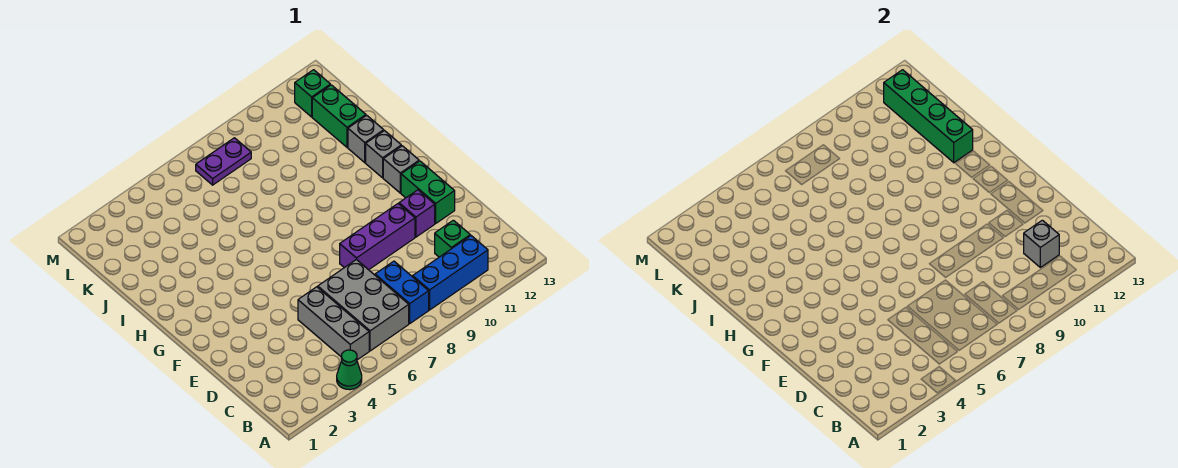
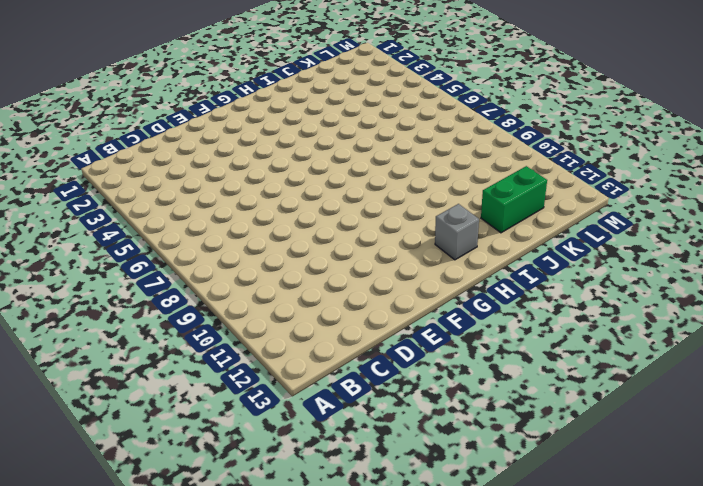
none -> green cone A4 level 1
none -> grey brick B5:D5 level 1
none -> grey brick B6:D7 level 1

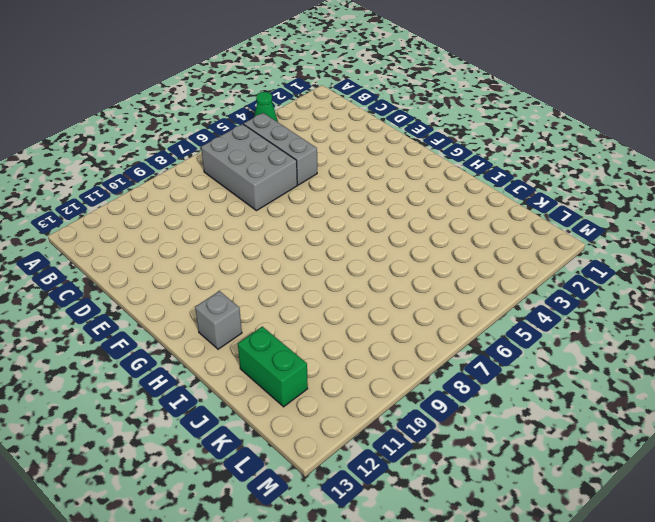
none -> blue brick B8:C8 level 1
none -> blue brick B9:B11 level 1
none -> green brick C11 level 1

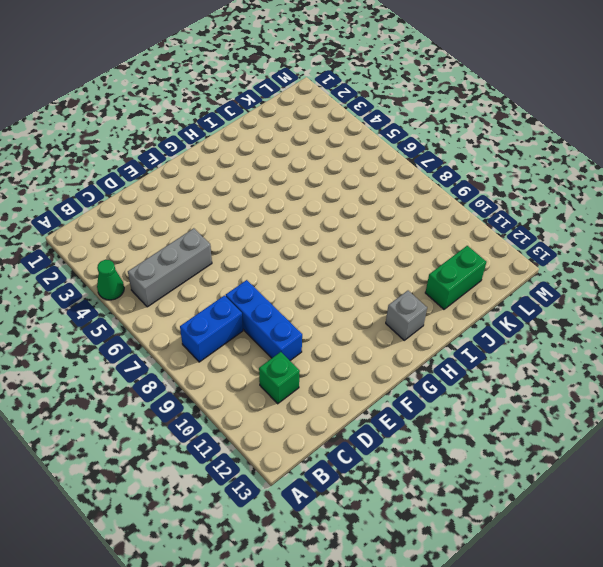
blue brick D8:D10 level 1 -> blue brick B9:B11 level 1
none -> grey brick B6:D7 level 1
none -> purple brick E8:E10 level 1
none -> purple brick E11 level 1

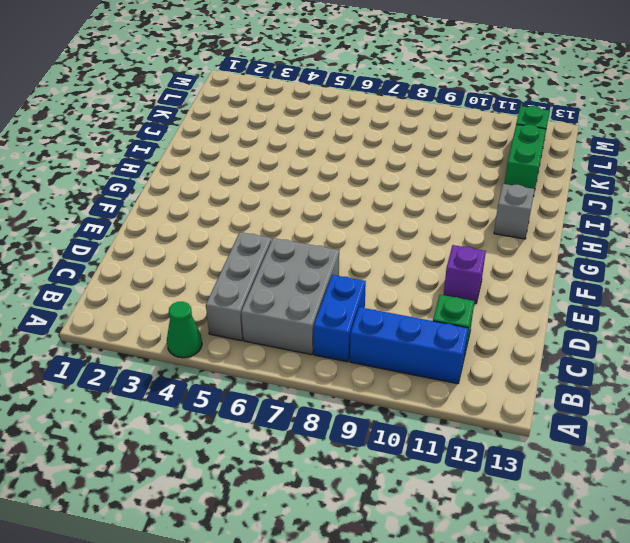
none -> purple brick E8:E10 level 1
none -> green brick E12:F12 level 1
none -> grey brick G12 level 1

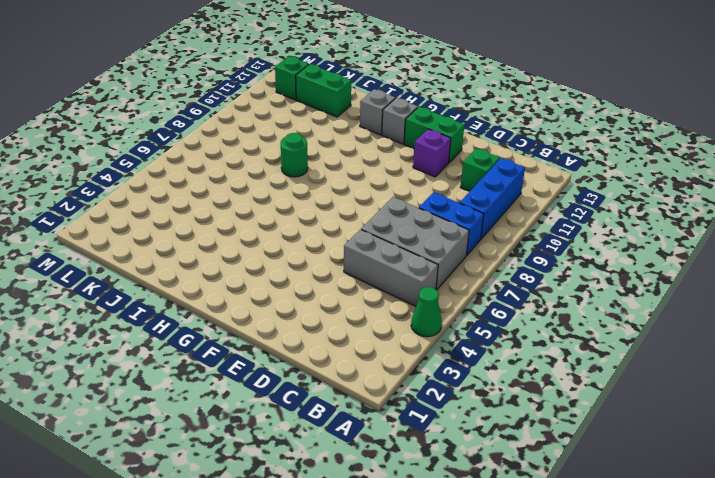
green round brick I8 level 1 -> none
none -> purple brick E8:E10 level 1
none -> grey brick I12 level 1
none -> purple plate L7:L8 level 1

